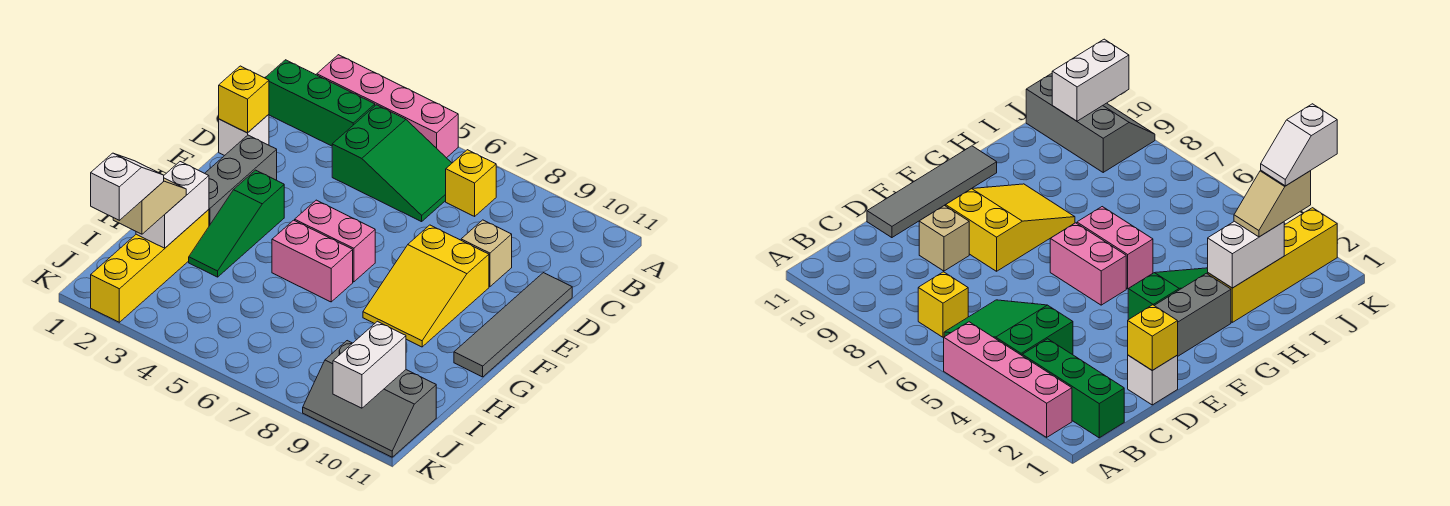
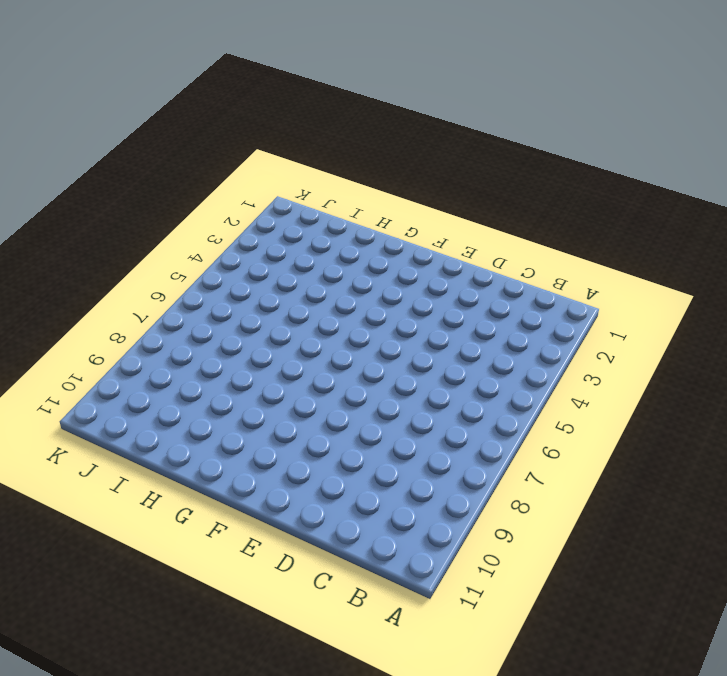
none -> pink brick A2:A5 level 1
none -> green brick B1:B3 level 1
none -> green slope B4:C6 level 1 top 4

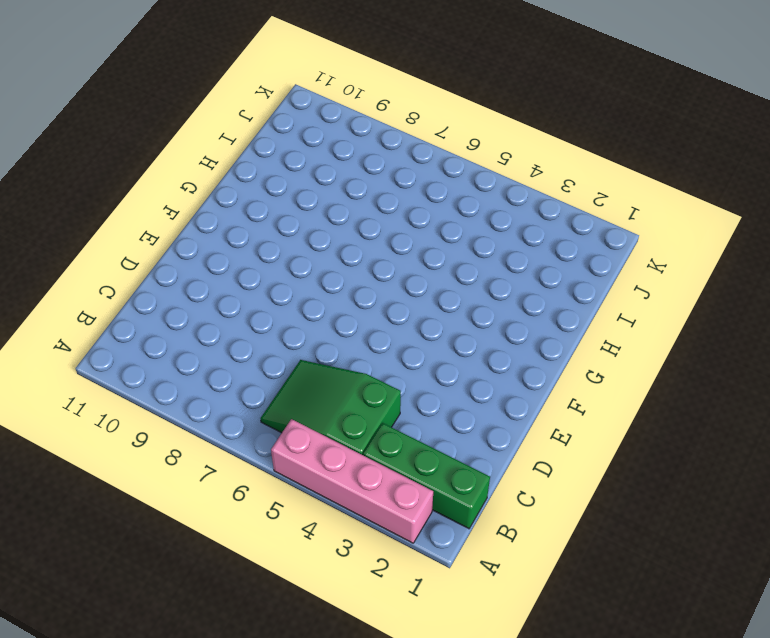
none -> yellow brick B7 level 1
none -> white brick D1 level 1
none -> tan brick D9 level 1

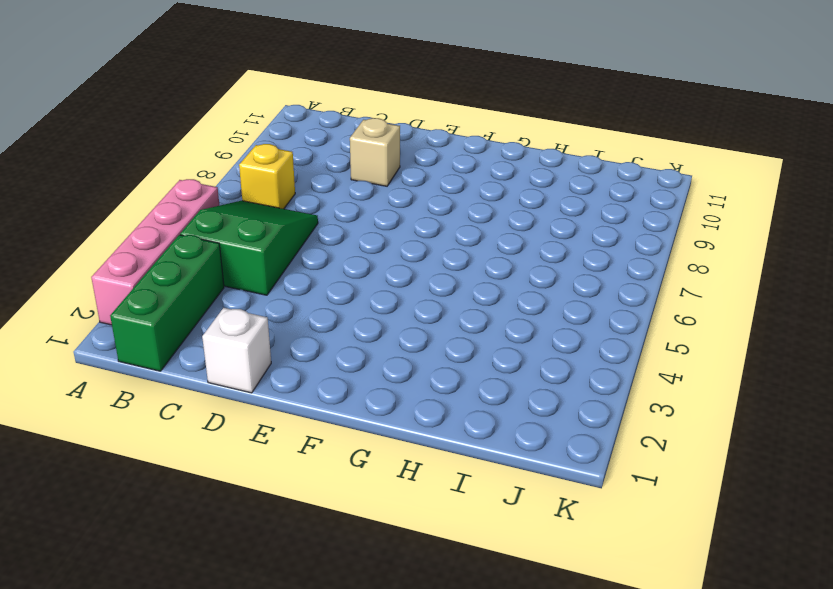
none -> grey tile D11:G11 level 1
none -> grey brick E2:G2 level 1
none -> yellow slope E8:G9 level 1 top E

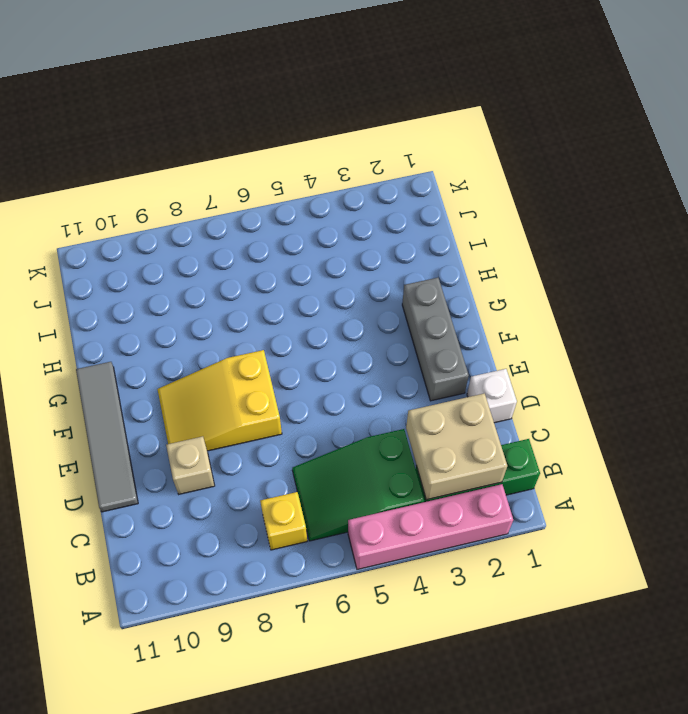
tan brick B2:C3 level 2 -> none
yellow slope E7:F9 level 1 top 7 -> yellow slope E8:G9 level 1 top E
none -> green slope F3:H3 level 1 top F
none -> pink brick F5:F6 level 1
none -> pink brick G5:G6 level 1

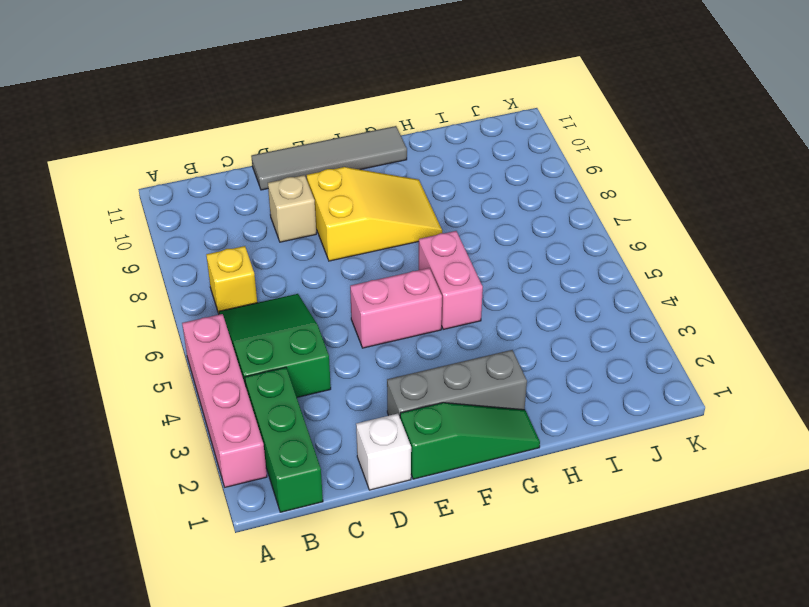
green slope E1:G1 level 1 top E -> green slope F3:H3 level 1 top F
pink brick E5:F5 level 1 -> pink brick F5:F6 level 1
none -> yellow brick H2:K2 level 1
none -> grey slope J9:K11 level 1 top J
none -> yellow brick D1 level 2

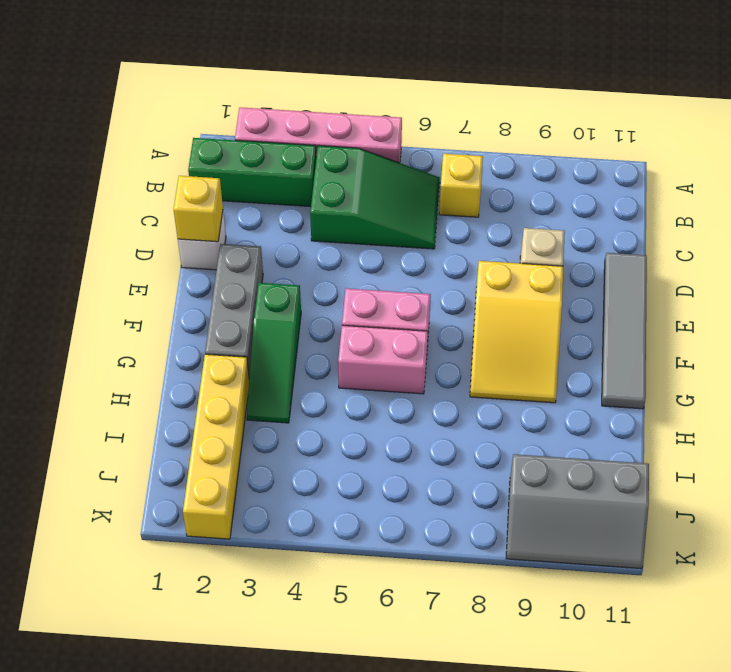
none -> white brick H2:I2 level 2
none -> white brick J10:K10 level 2
none -> tan slope I2:J2 level 3 top J

